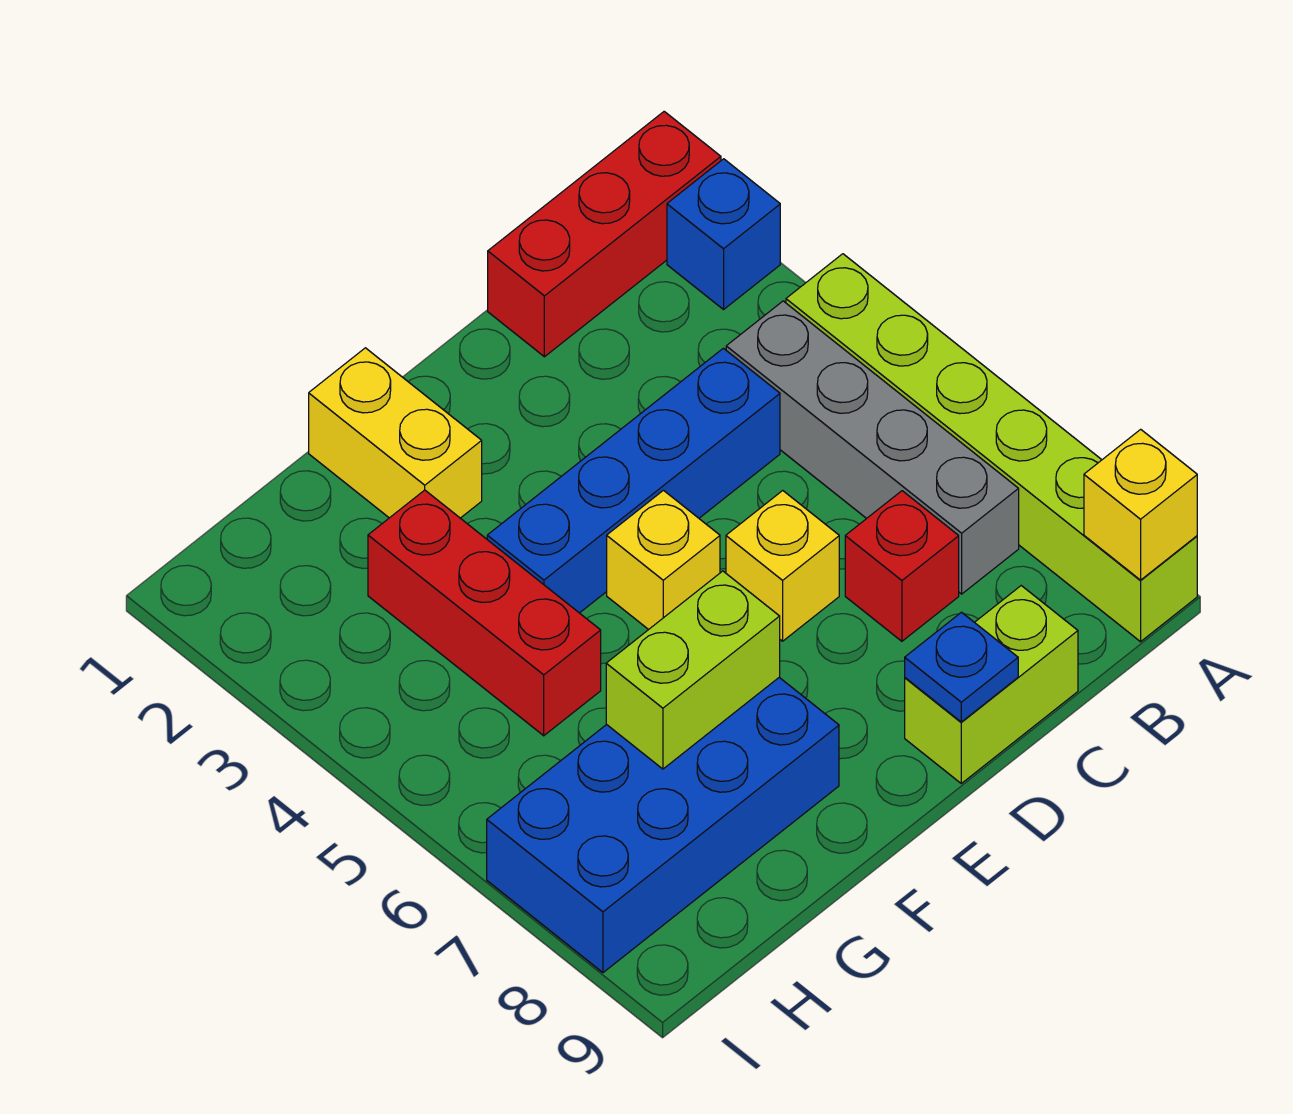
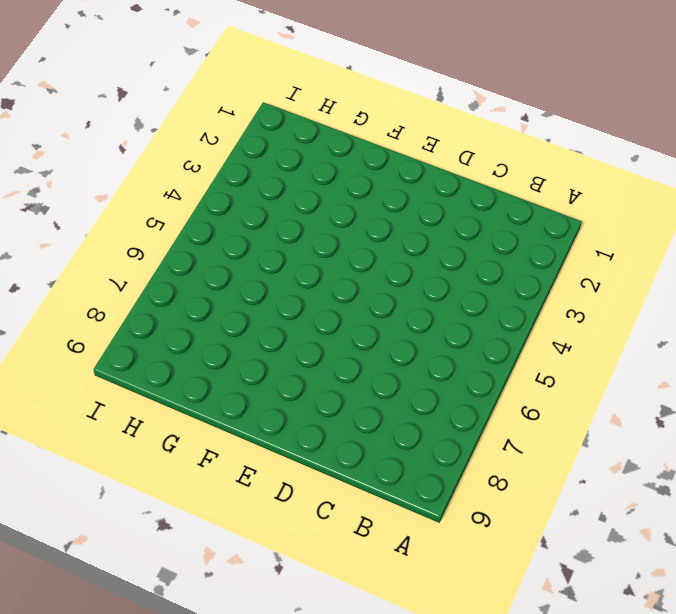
none -> red brick A1:C1 level 1
none -> blue brick A2 level 1
none -> lime brick A4:A9 level 1

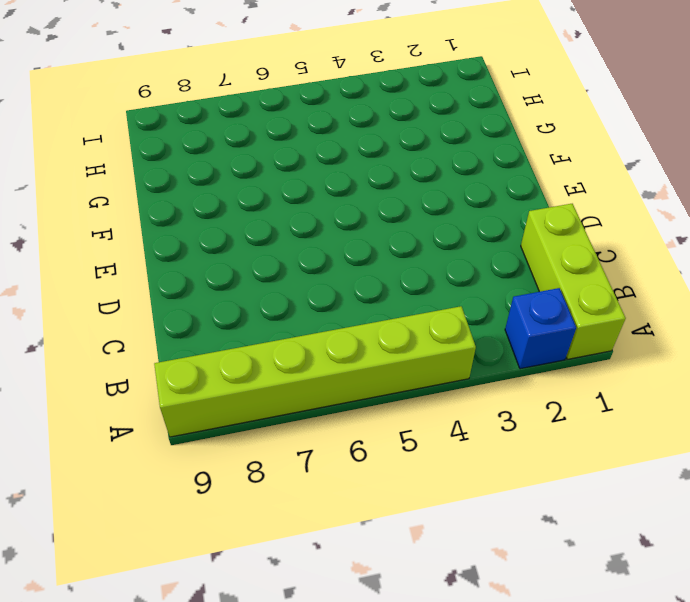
lime brick A1:C1 level 1 -> red brick A1:C1 level 1
none -> grey brick B4:B7 level 1
none -> blue brick C4:F4 level 1
none -> red brick C7 level 1

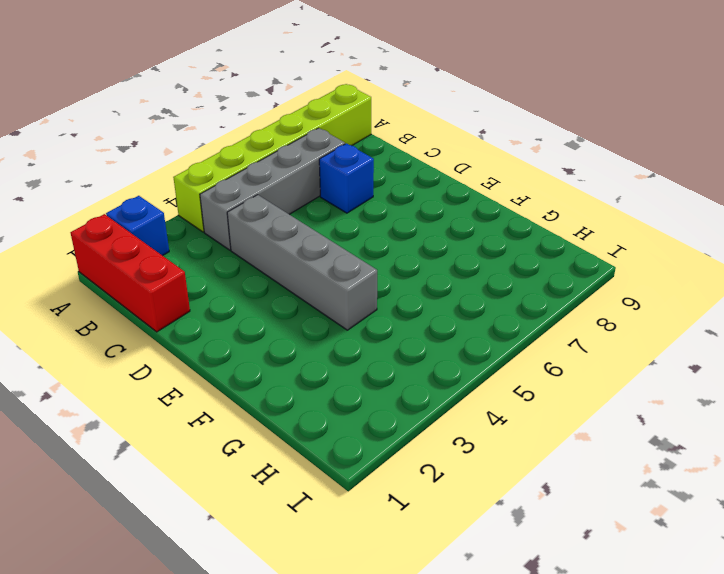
grey brick C4:F4 level 1 -> blue brick C4:F4 level 1
blue brick C7 level 1 -> red brick C7 level 1
none -> lime brick C9:D9 level 1
none -> yellow brick D6 level 1
none -> yellow brick E5 level 1

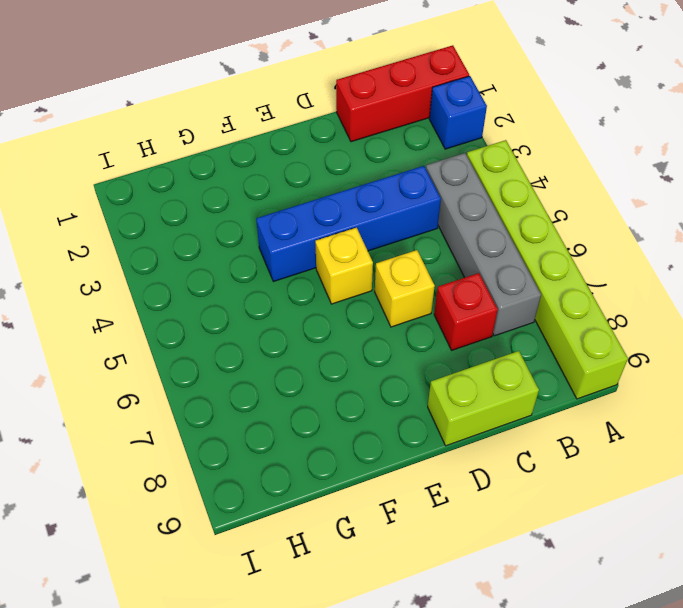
none -> yellow brick F1:F2 level 1
none -> blue brick F7:I8 level 1
none -> red brick G3:G5 level 1

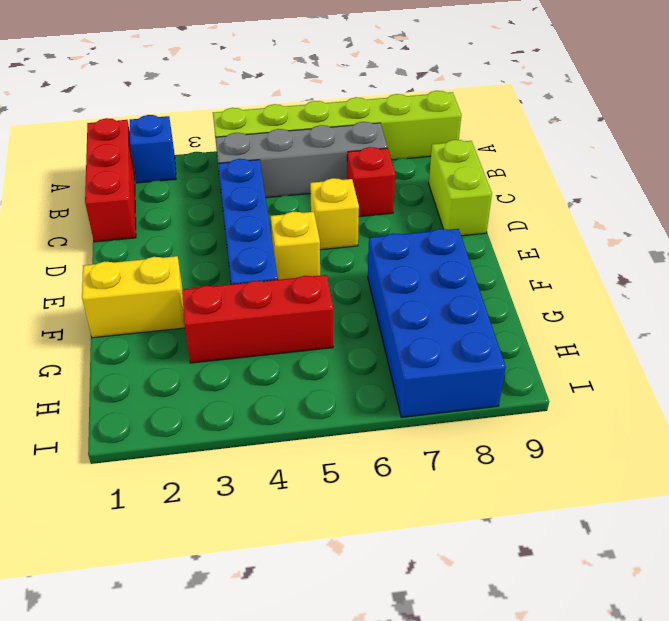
none -> yellow brick A9 level 2
none -> blue plate D9 level 2
none -> lime brick F7:G7 level 2

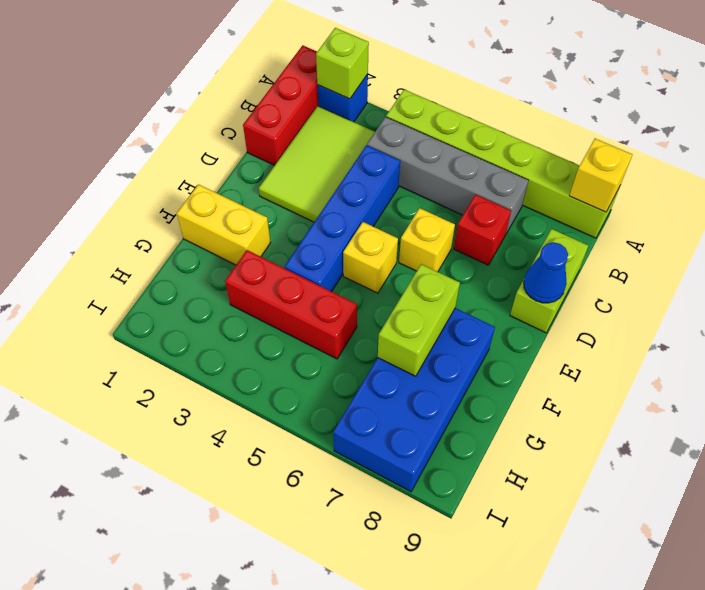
lime brick A2 level 2 -> none
lime tile B2:D3 level 1 -> none
blue cone D9 level 2 -> blue plate D9 level 2

